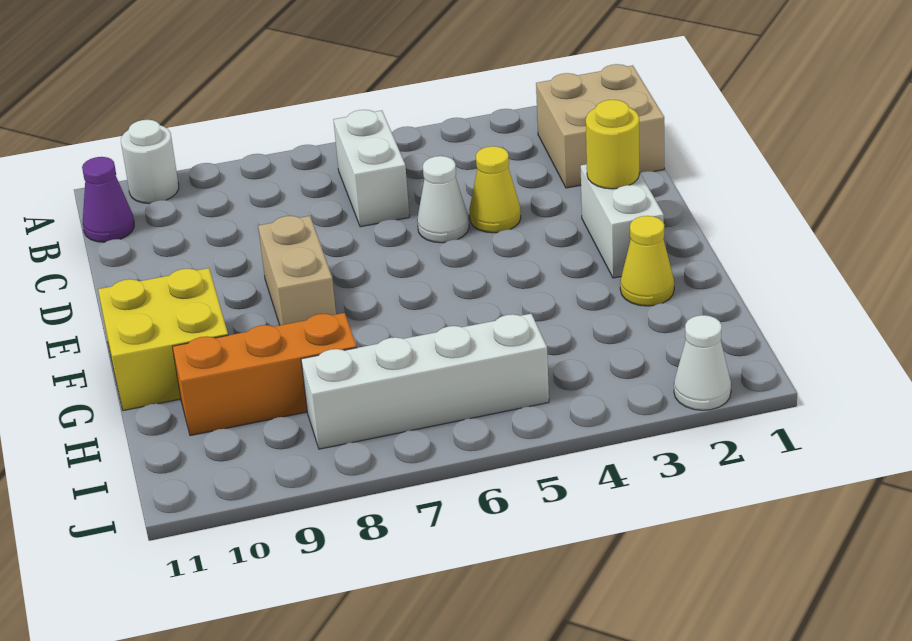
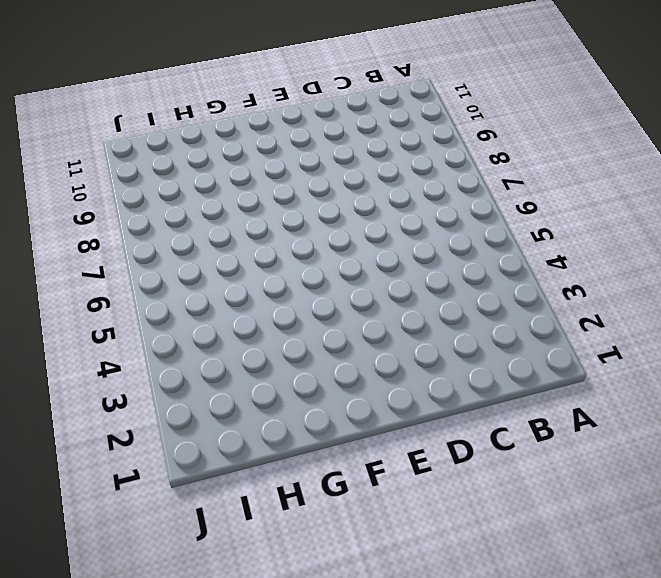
none -> white round brick A10 level 1
none -> tan brick B1:C2 level 1
none -> white brick B6:C6 level 1

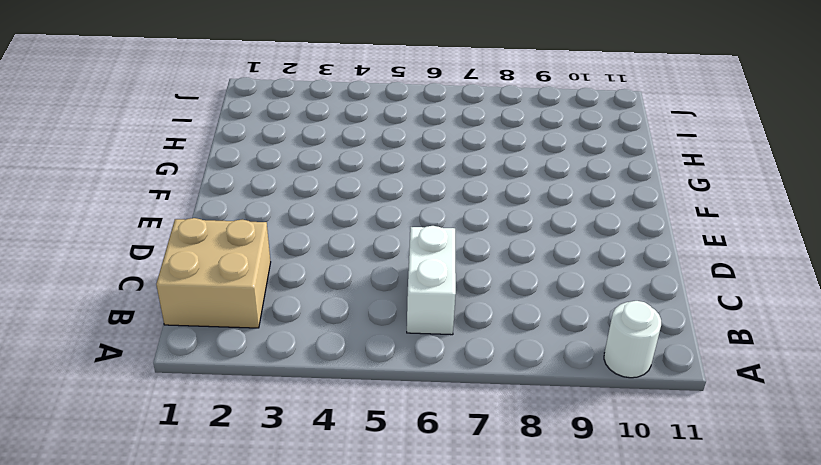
none -> purple cone B11 level 1
none -> yellow cone D4 level 1
none -> white cone D5 level 1

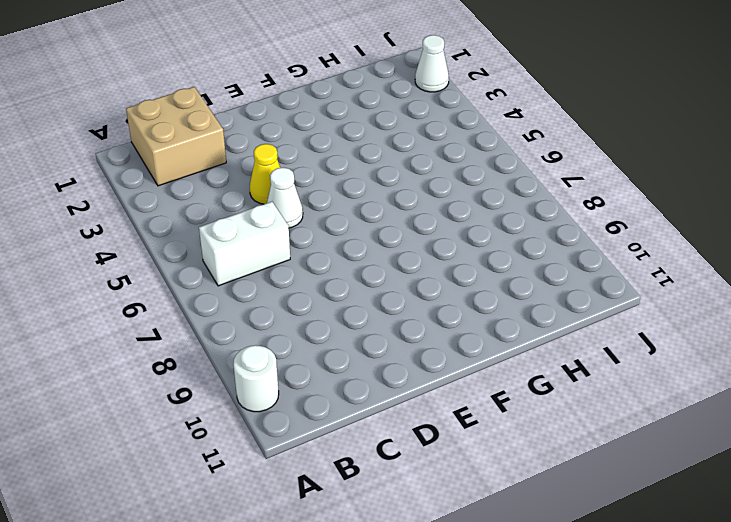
none -> purple cone B11 level 1
none -> white brick E2:F2 level 1
none -> tan brick E8:F8 level 1

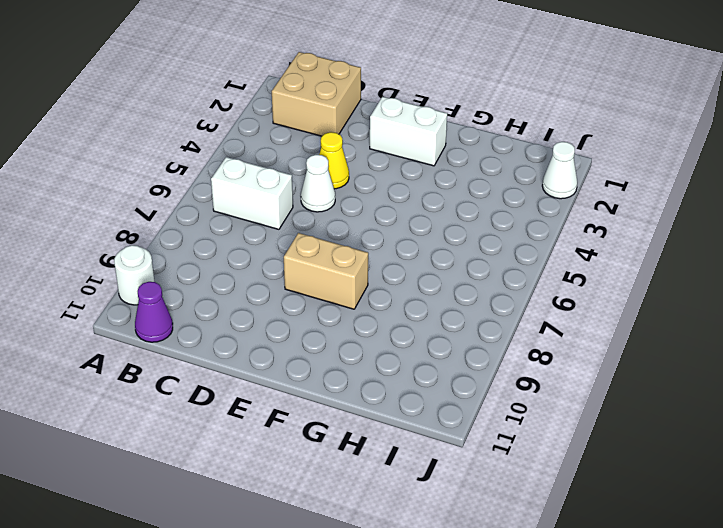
none -> yellow brick F10:G11 level 1
none -> yellow cone G2 level 1
none -> orange brick H8:H10 level 1

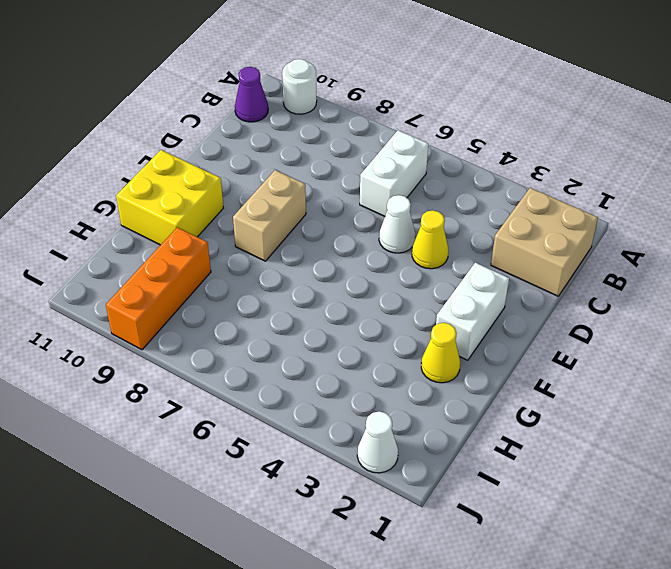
orange brick H9:J9 level 1 -> orange brick H8:H10 level 1
none -> white brick I5:I8 level 1
none -> yellow round brick E2 level 2

